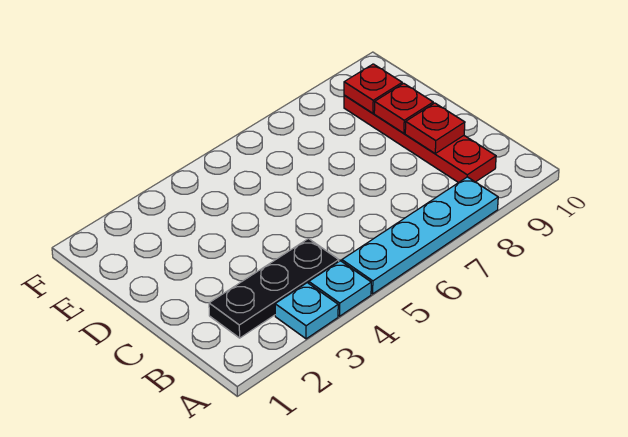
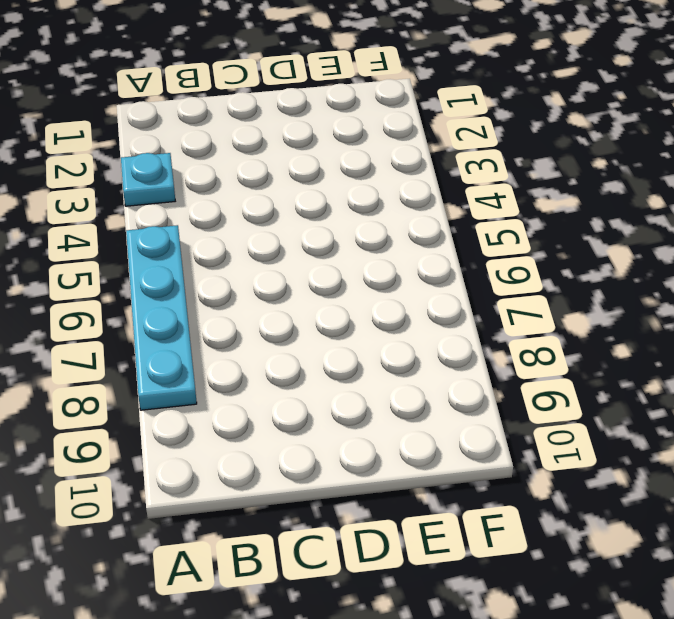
none -> cyan plate A4 level 1
none -> black plate B2:B4 level 1

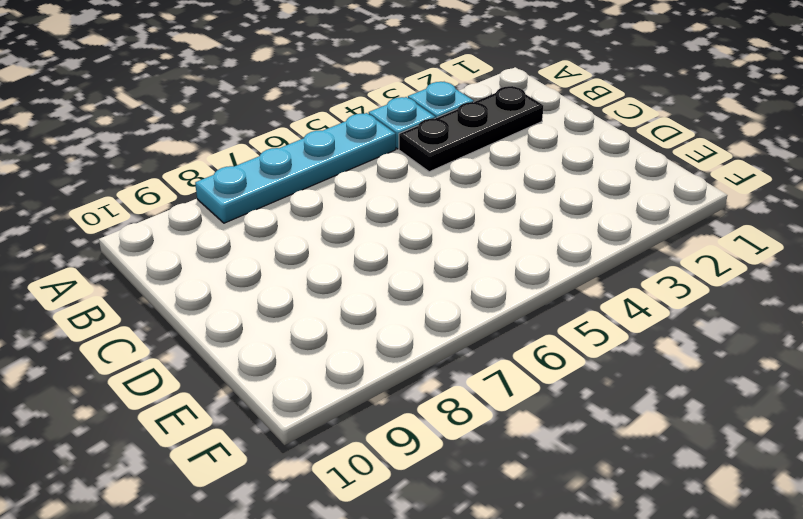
none -> red plate B9:E9 level 1
none -> red plate C9 level 2

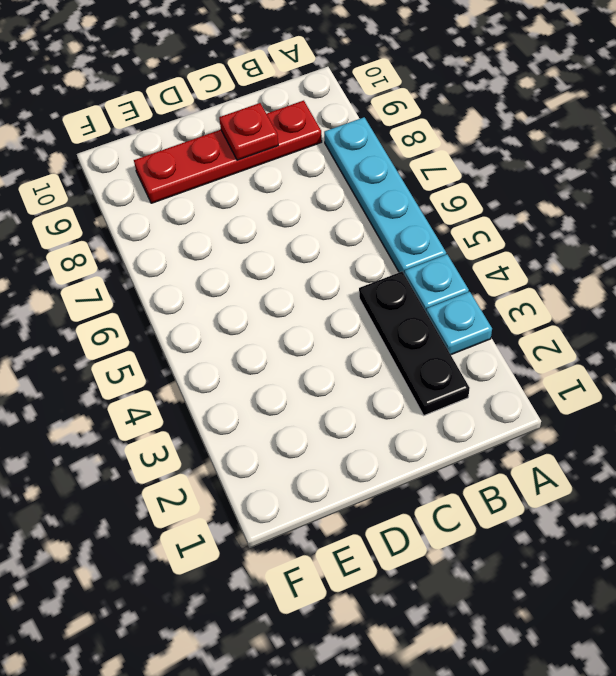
none -> red plate D9 level 2
none -> red plate E9 level 2

